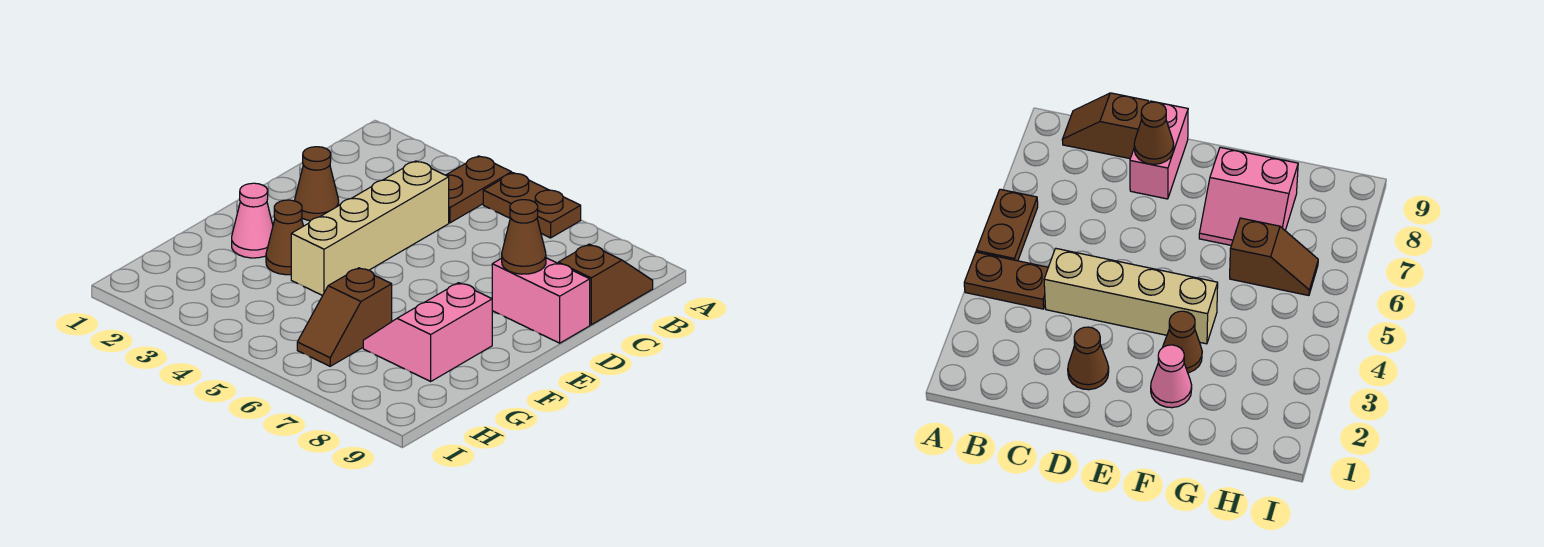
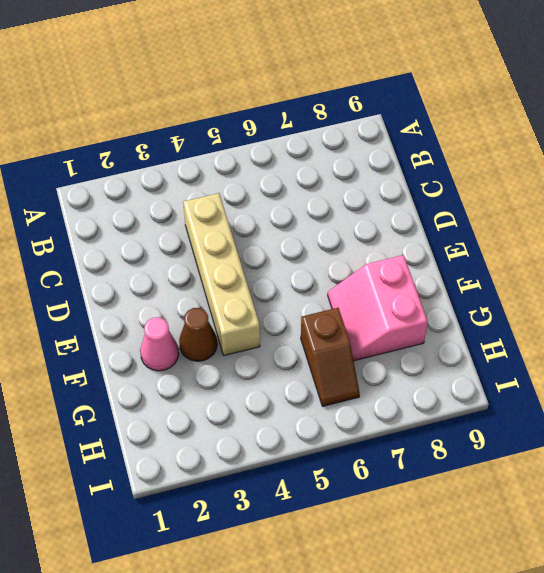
none -> brown plate A4:B4 level 1
none -> brown plate A5:A6 level 1

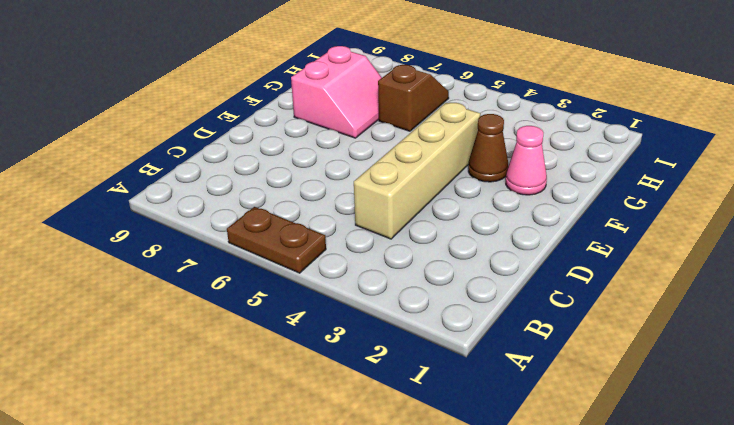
none -> brown plate A4:B4 level 1
none -> brown slope B9:C9 level 1 top C

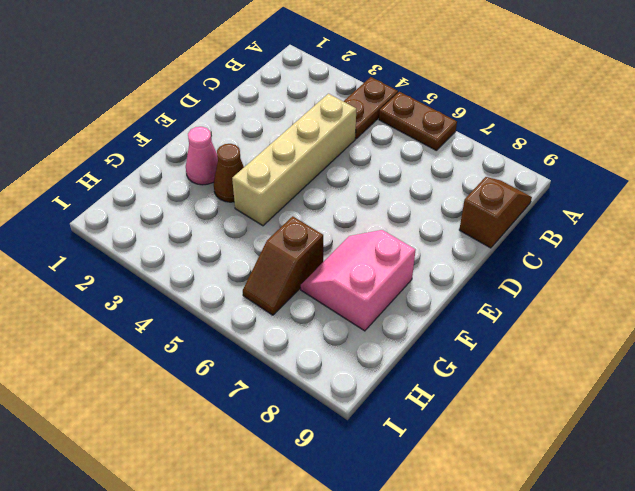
none -> brown cone D2 level 1
none -> pink brick D8:D9 level 1

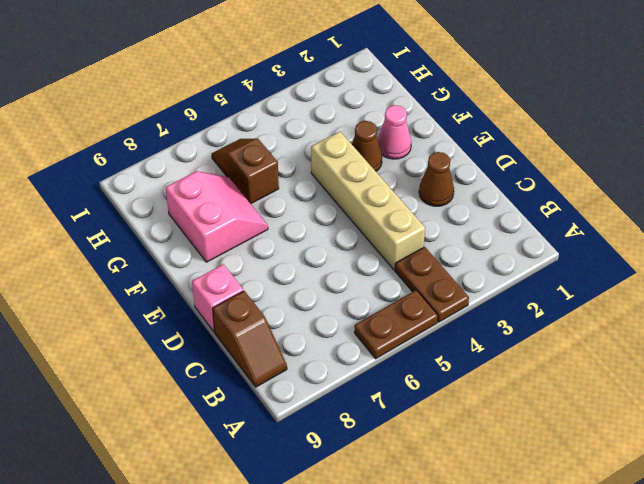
pink brick D9 level 1 -> pink brick D8:D9 level 1
none -> brown cone D8 level 2

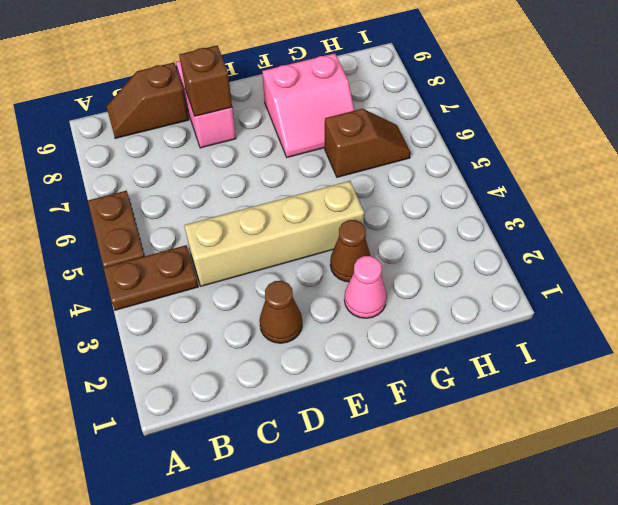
brown brick D8 level 2 -> brown cone D8 level 2

